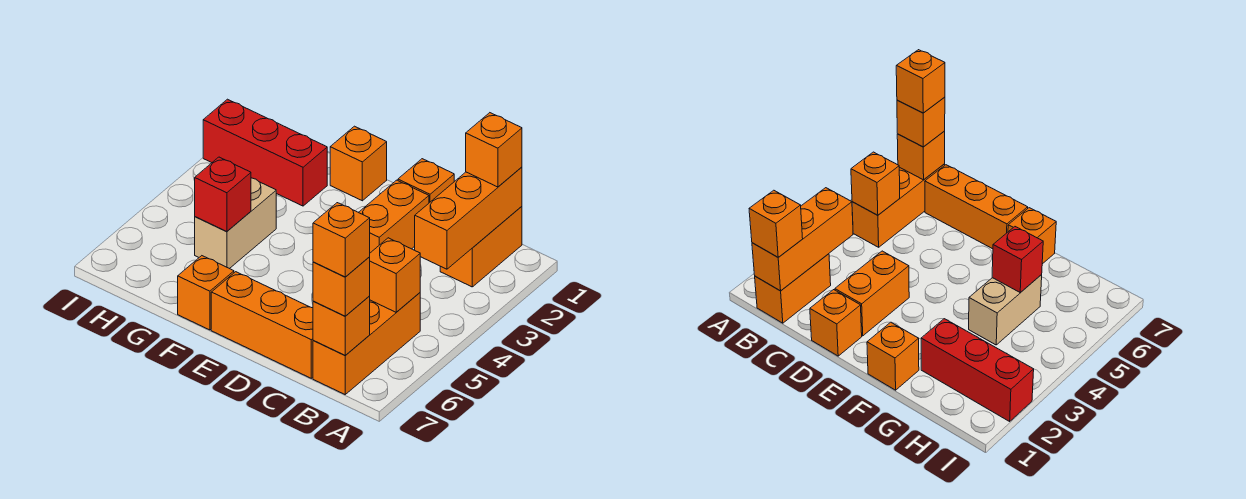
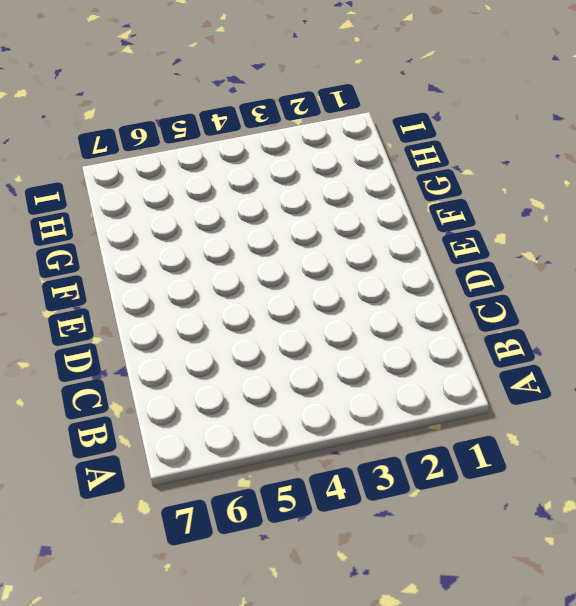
none -> orange brick B1:B2 level 1
none -> orange brick B5:B7 level 1
none -> orange brick C7:E7 level 1

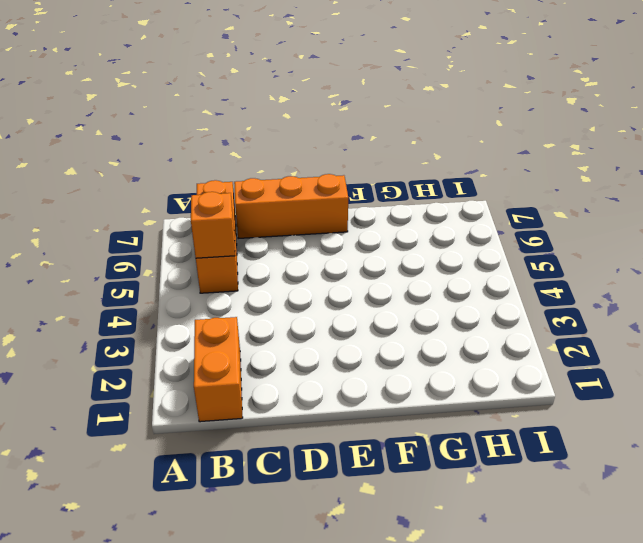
none -> orange brick D1 level 1
none -> orange brick D2:D3 level 1
none -> orange brick F1 level 1

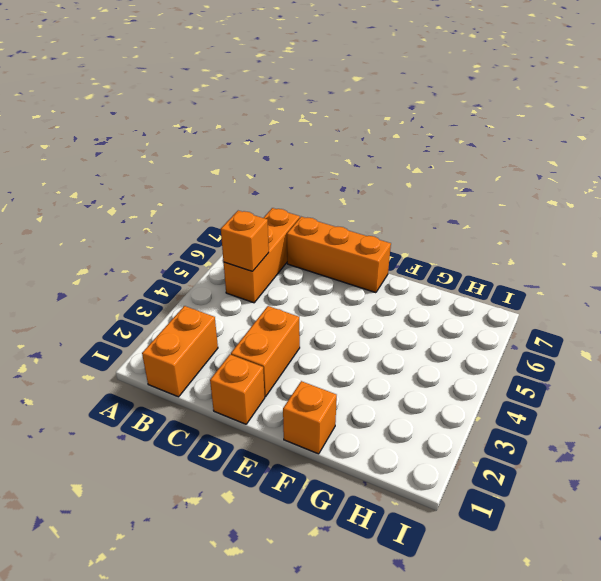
none -> orange brick F7 level 1
none -> red brick G2:I2 level 1
none -> tan brick G4:G5 level 1

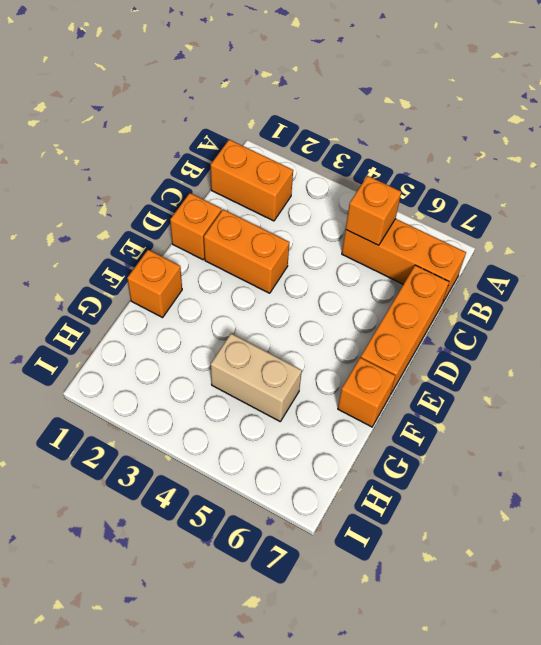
none -> red brick G2:I2 level 1
none -> orange brick B1:B3 level 2
none -> orange brick B7 level 2

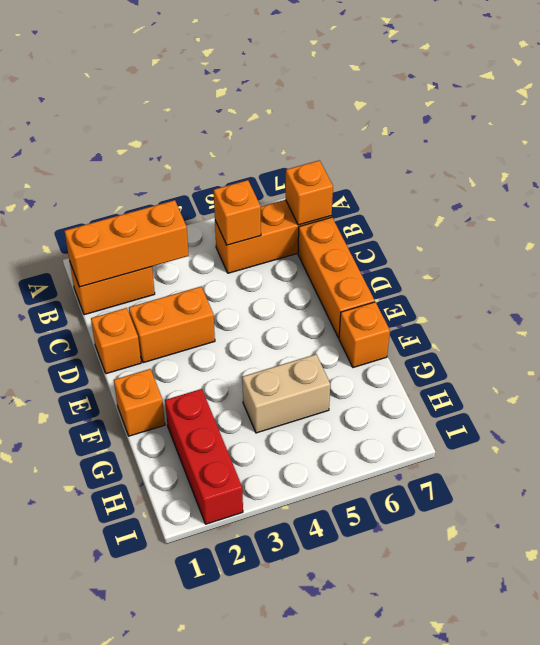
none -> red brick G5 level 2
none -> orange brick B1 level 3
none -> orange brick B7 level 3

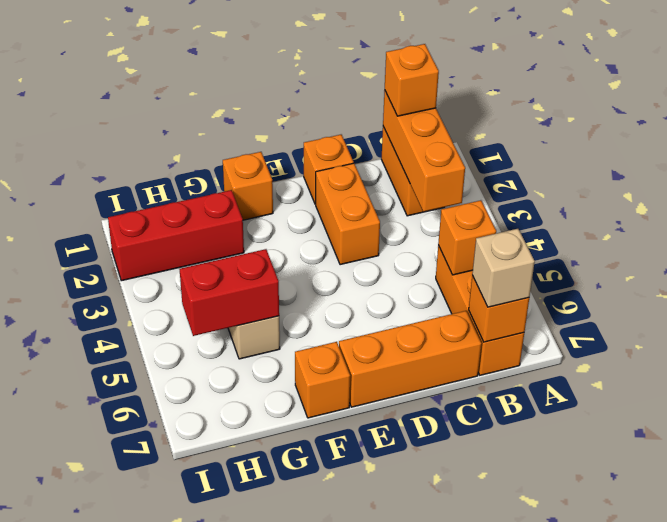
tan brick B7 level 3 -> orange brick B7 level 3
red brick G5:H5 level 2 -> red brick G5 level 2
none -> orange brick B7 level 4

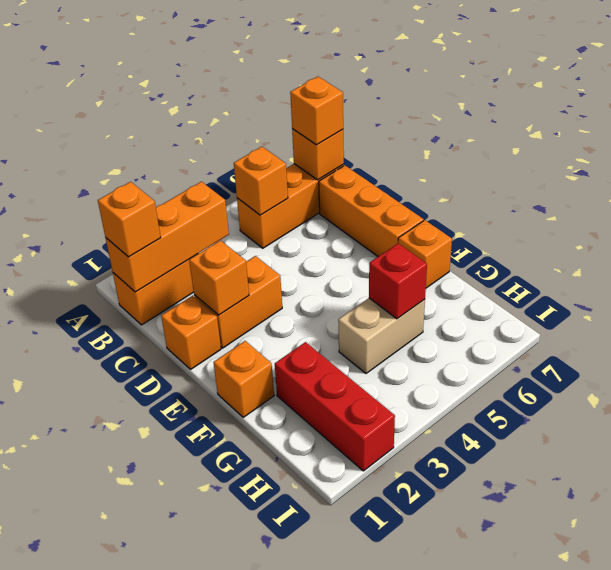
orange brick D2 level 2 -> orange brick B7 level 4

